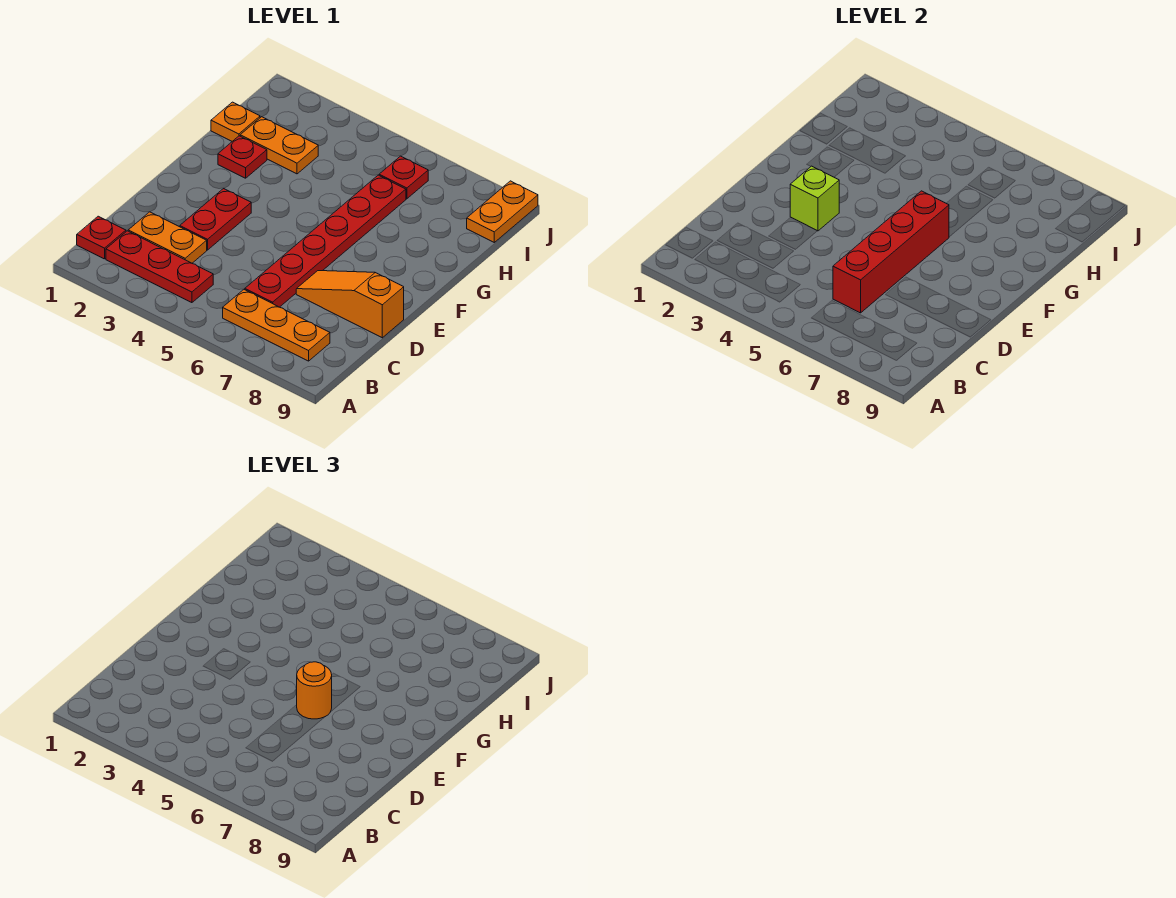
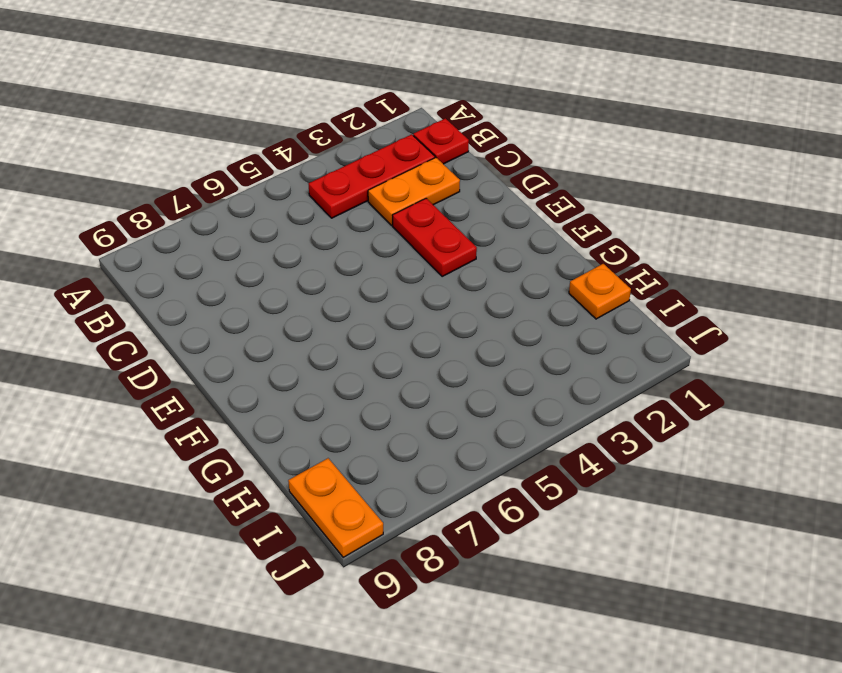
none -> orange plate B6:B8 level 1
none -> red plate C6:H6 level 1
none -> orange slope D7:D9 level 1 top 9

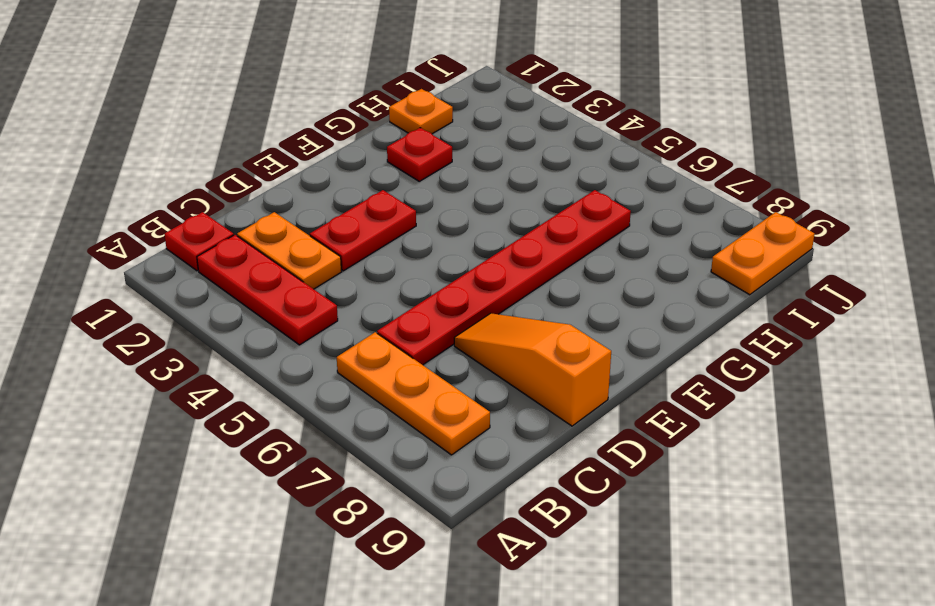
none -> orange plate H2:H3 level 1
none -> red plate I6 level 1
none -> red brick C6:F6 level 2

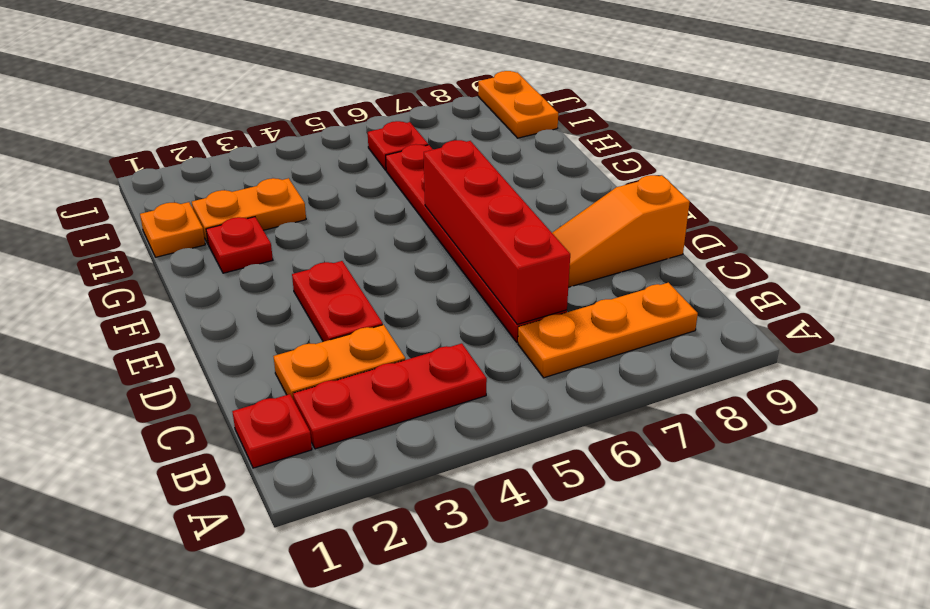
none -> lime brick E3 level 2
none -> orange round brick E6 level 3

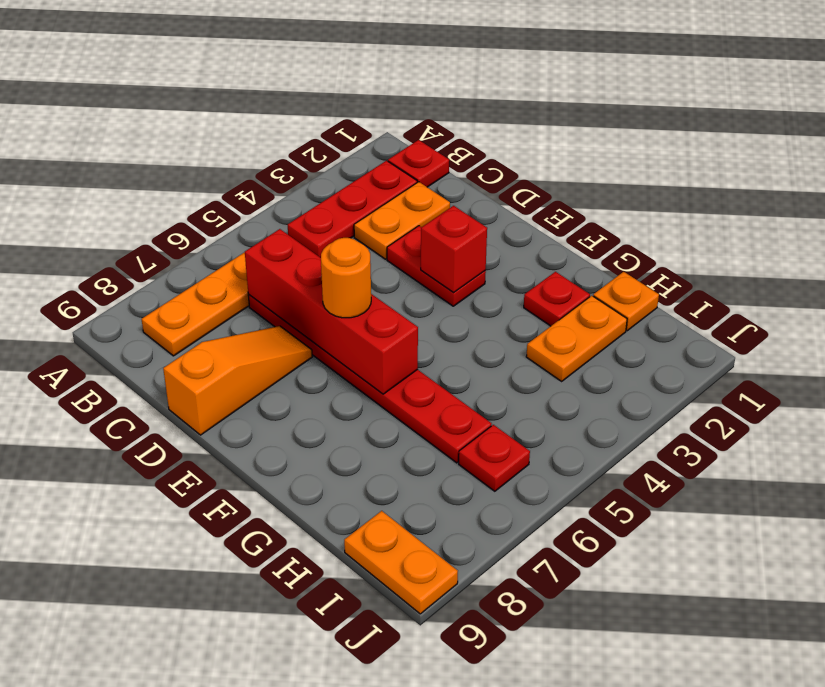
red brick E3 level 2 -> lime brick E3 level 2

